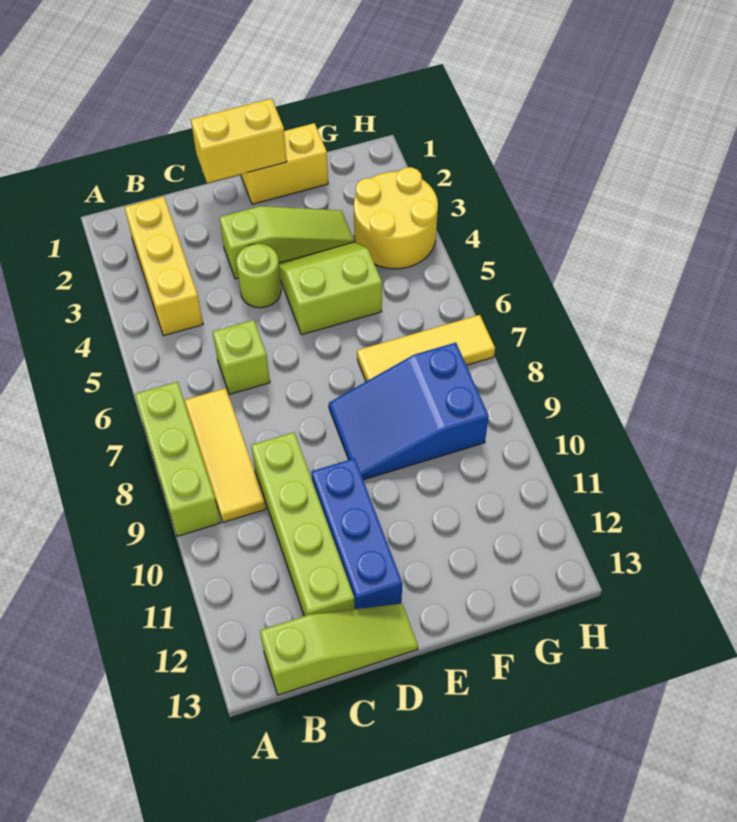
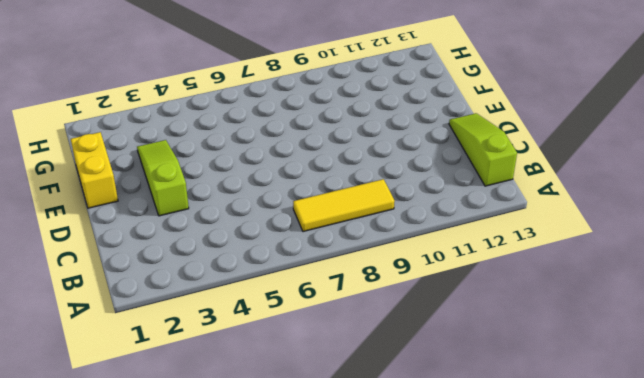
none -> lime brick A7:A9 level 1
none -> yellow brick B2:B4 level 1
none -> lime brick C6 level 1

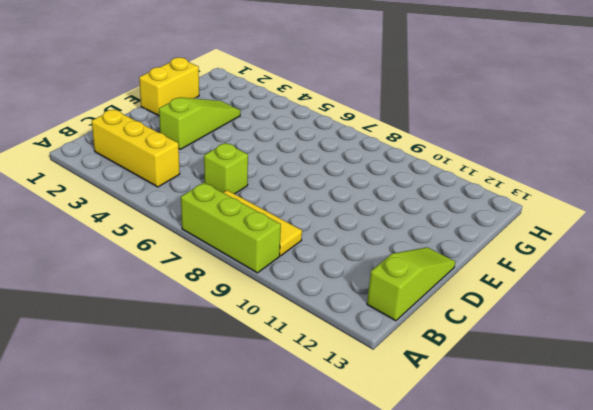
none -> lime brick C9:C12 level 1
none -> lime round brick D4 level 1
none -> blue brick D10:D12 level 1

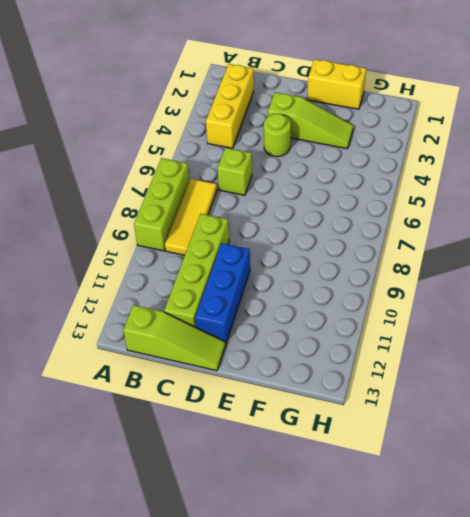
none -> lime slope E4:F5 level 1 top 5
none -> blue slope E8:G9 level 1 top G
none -> yellow tile F7:H7 level 1

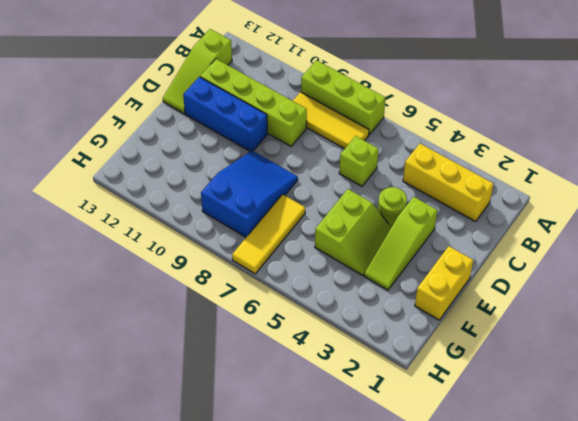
none -> yellow round brick G3:H4 level 1
none -> yellow brick D1:E1 level 2

